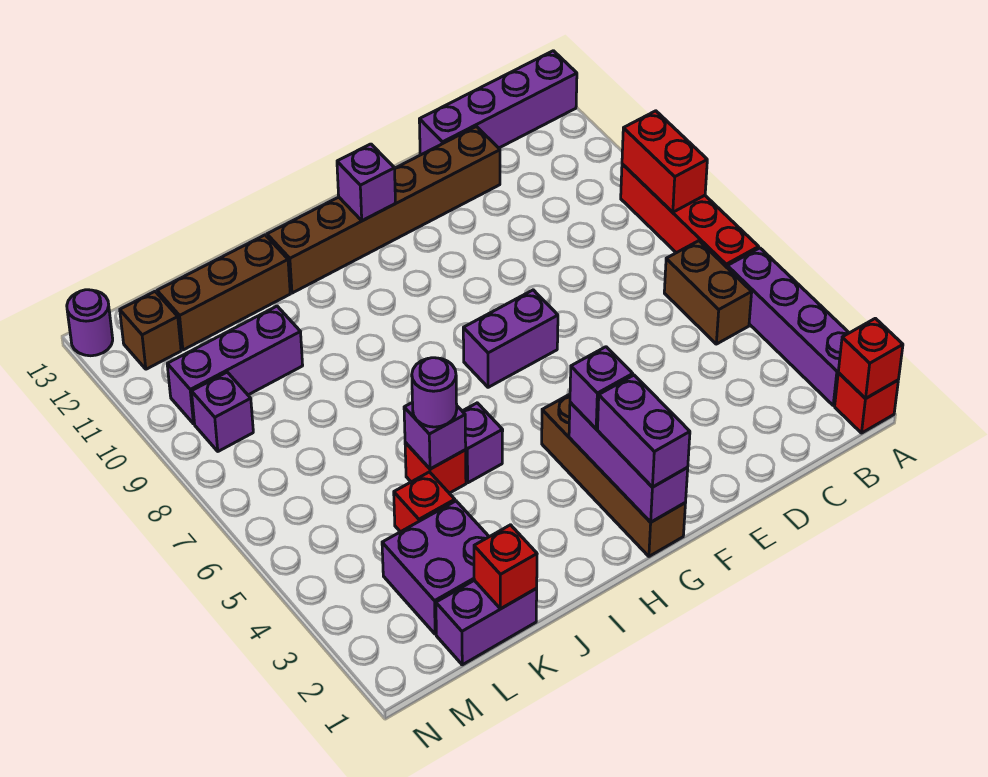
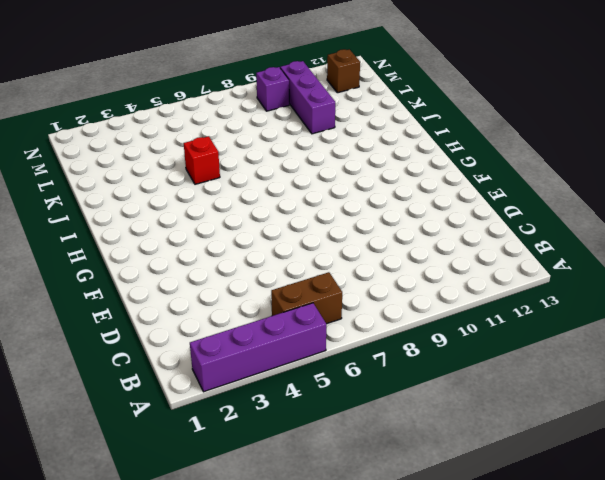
none -> red brick A1 level 1
none -> red brick A6:A9 level 1
none -> purple brick A13:D13 level 1

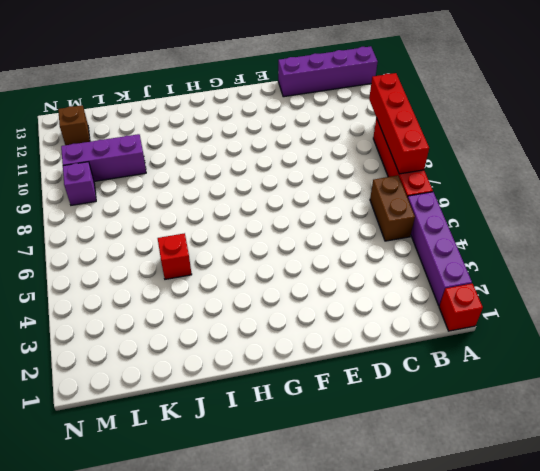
red brick A7:A10 level 2 -> red brick A8:A9 level 2
none -> brown brick D12:I12 level 1
none -> purple brick F7:G7 level 1
none -> brown brick G1:G4 level 1

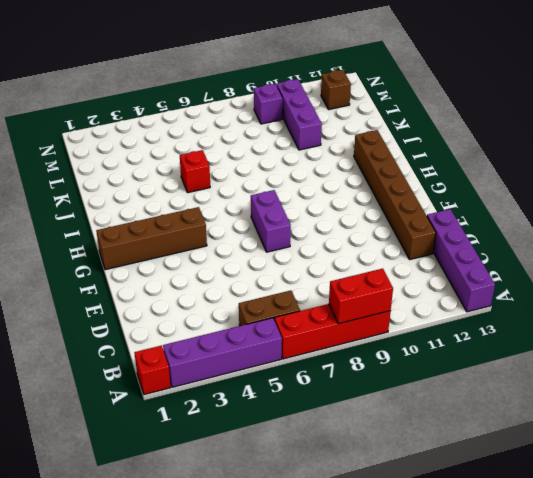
none -> purple brick I5 level 1
none -> brown brick J12:L12 level 1
none -> purple brick K1:L1 level 1

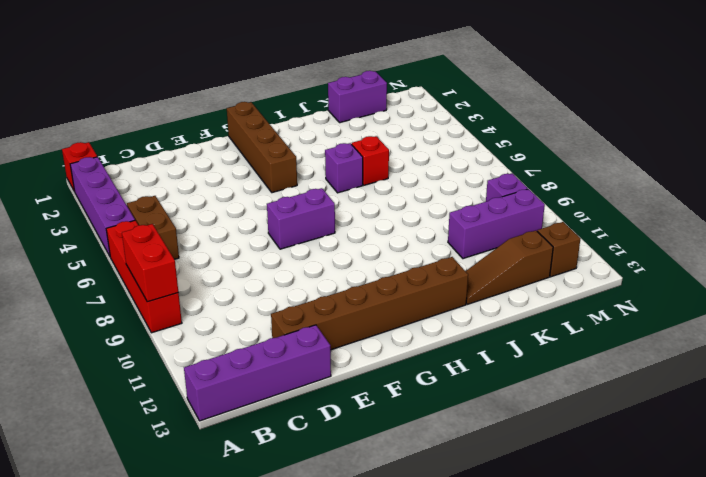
brown slope J12:L12 level 1 top L -> brown brick J12:L12 level 1
none -> purple brick K2:L3 level 1
none -> red brick K4 level 1
none -> purple round brick N13 level 1

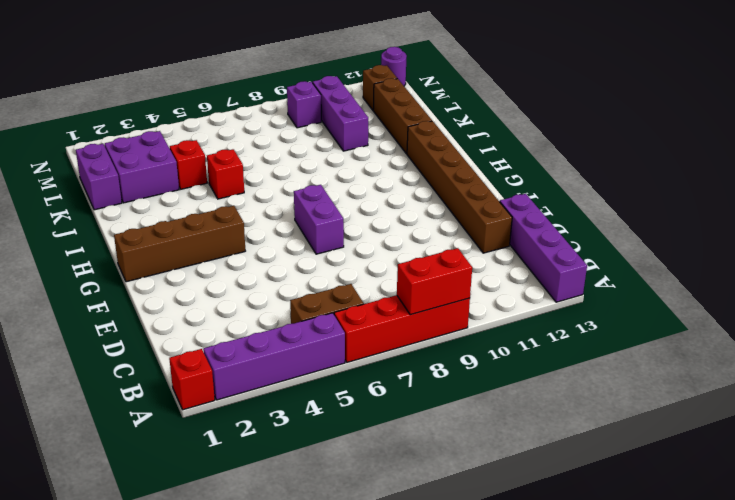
none -> purple brick I5 level 1
none -> red brick A1 level 2
none -> purple brick G1:G3 level 2

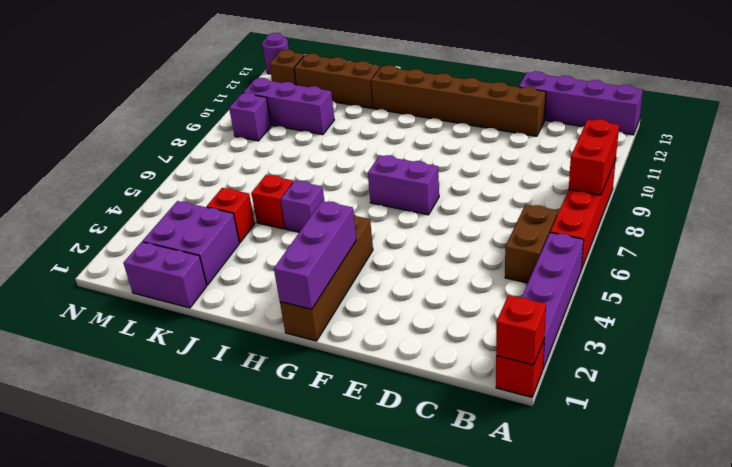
none -> purple brick G12 level 2
none -> purple brick J5 level 2
none -> red brick K1 level 2

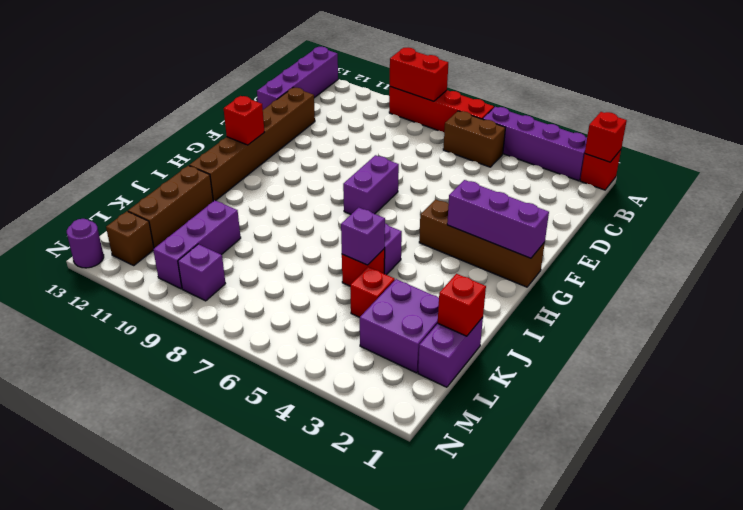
red brick G12 level 2 -> purple brick G12 level 2
none -> purple brick G1:G2 level 3
none -> purple brick G3 level 3
none -> purple round brick J5 level 3

